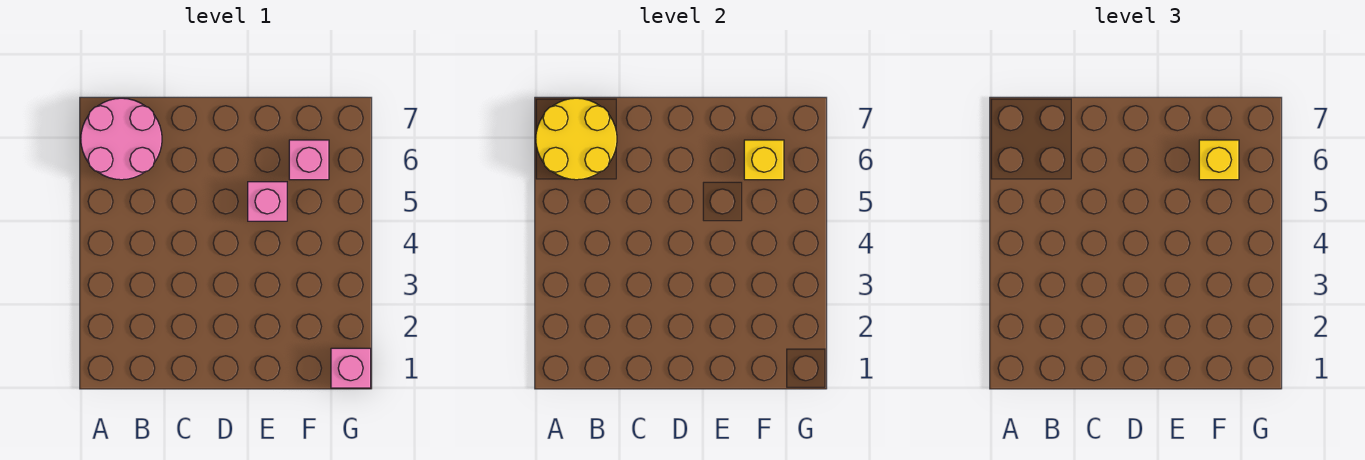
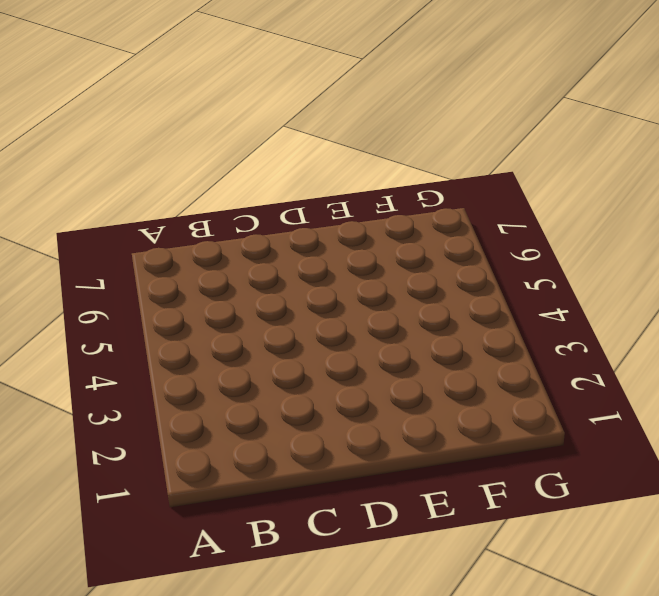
none -> pink round brick A6:B7 level 1
none -> pink brick E5 level 1

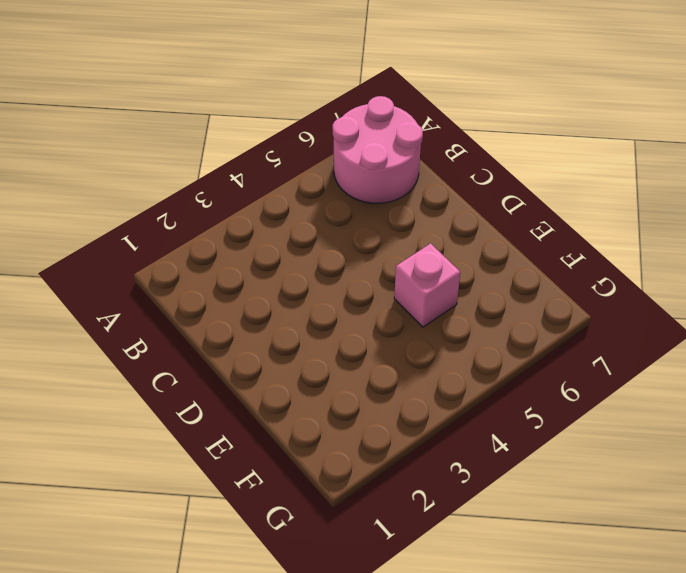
none -> pink brick F6 level 1
none -> pink brick G1 level 1

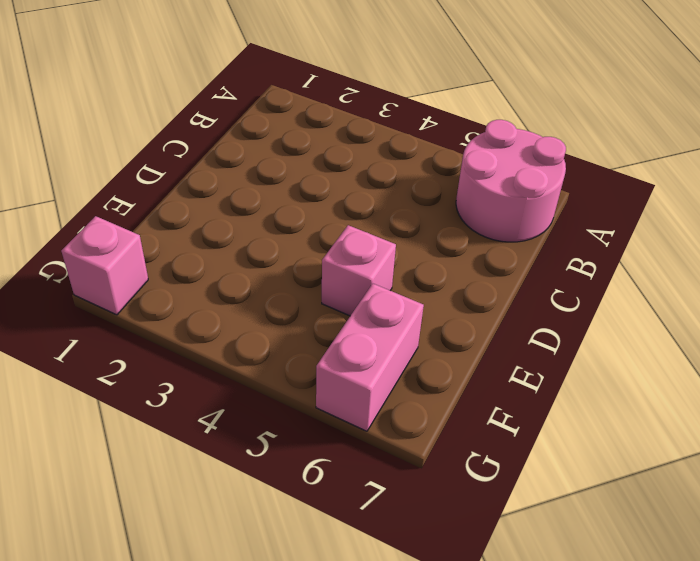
pink brick F6:G6 level 1 -> pink brick F6 level 1
none -> yellow round brick A6:B7 level 2
none -> yellow brick F6 level 2

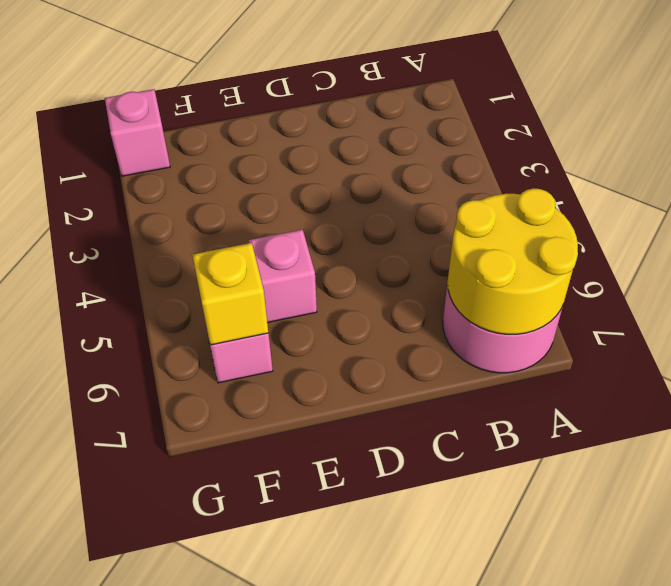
none -> yellow brick F6 level 3

